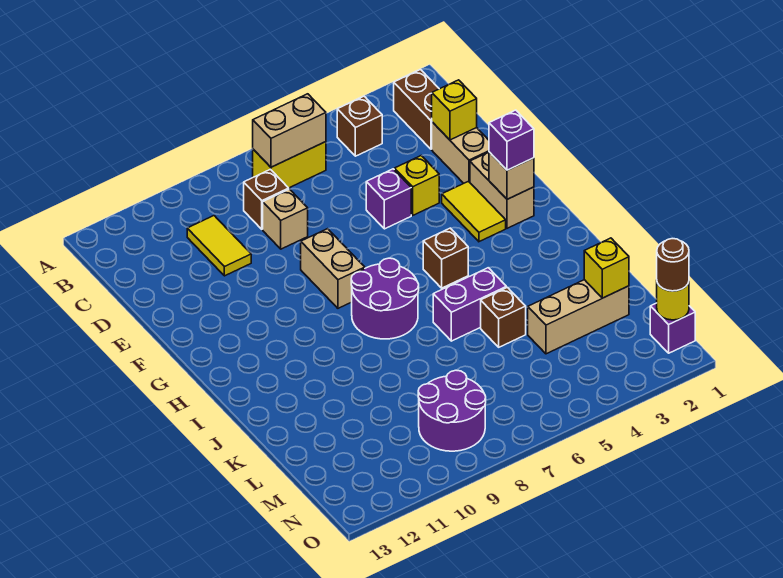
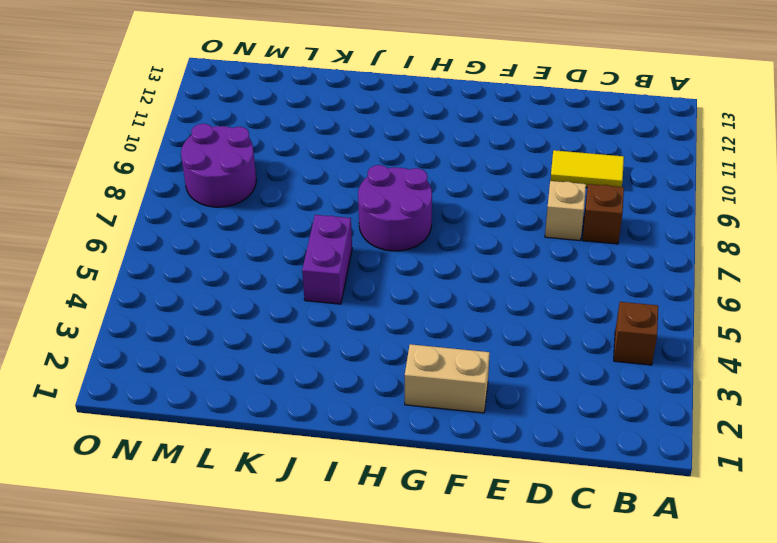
none -> brown brick B2:C2 level 1
none -> yellow brick B6:B7 level 1
none -> tan brick D2:E2 level 1

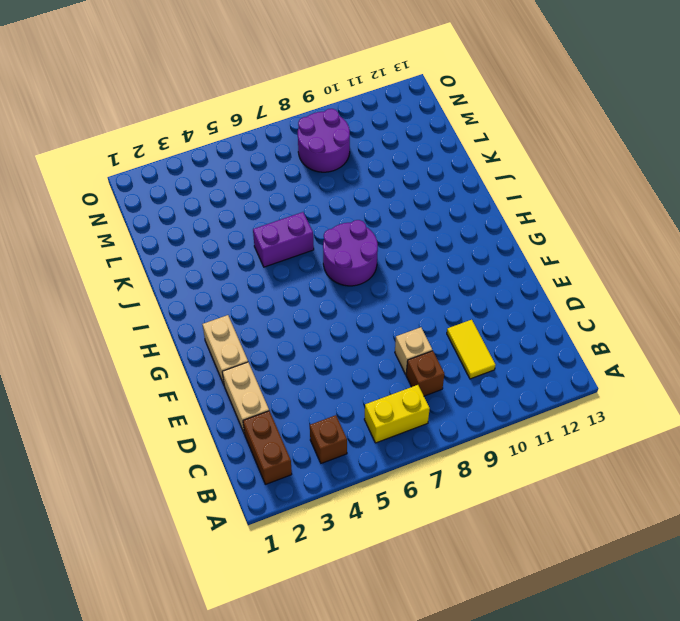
none -> yellow brick E4 level 1
none -> purple brick E5 level 1
none -> yellow tile F3:G3 level 1

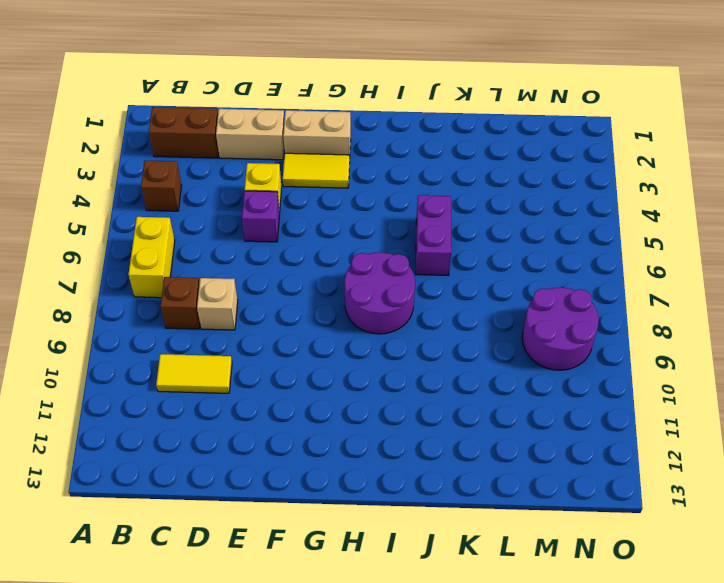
none -> tan brick F8:G8 level 1
none -> brown brick H5 level 1
none -> brown brick K5 level 1

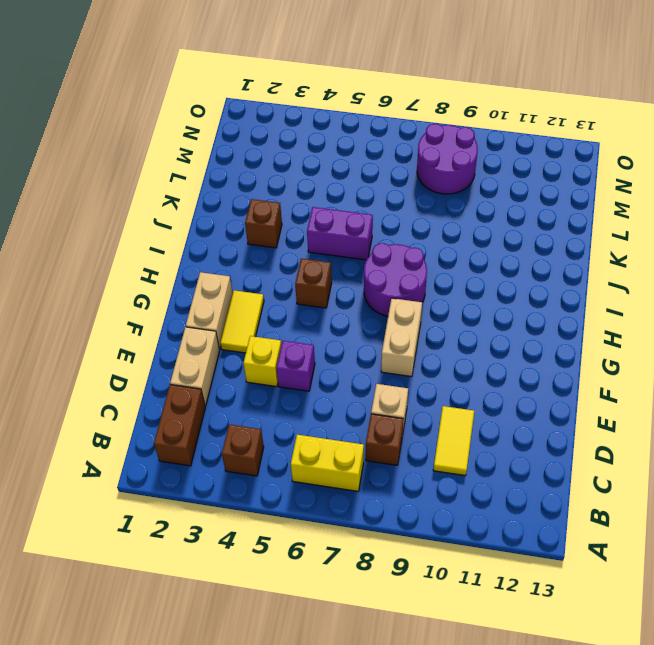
brown brick J3 level 1 -> brown brick K5 level 1
none -> tan brick L2:L4 level 1
none -> purple brick N1 level 1
none -> tan brick B6:B7 level 2

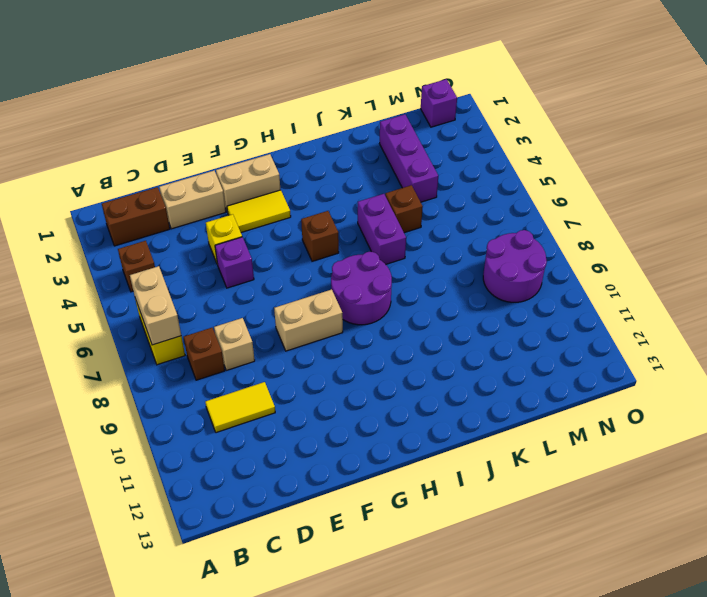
purple brick L2:L4 level 1 -> tan brick L2:L4 level 1
none -> yellow brick D2 level 2
none -> tan brick G2 level 2
none -> yellow brick L2 level 2

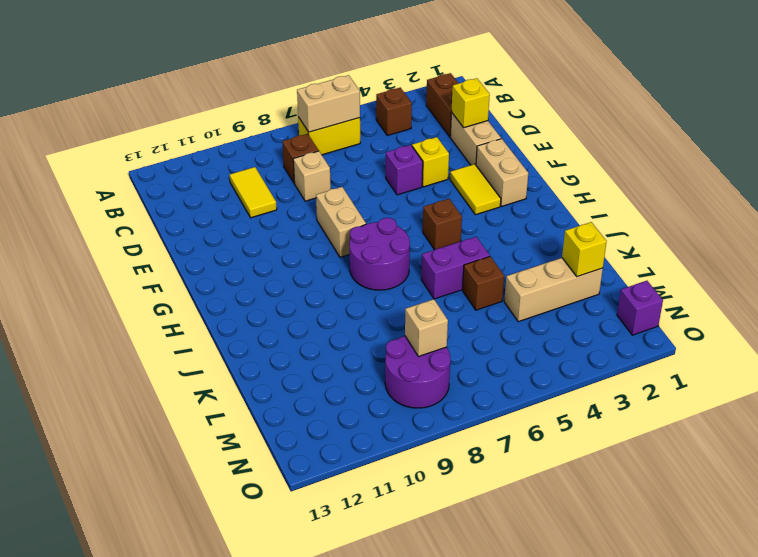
tan brick M8 level 2 -> tan brick G2 level 2
none -> yellow round brick N1 level 2
none -> purple brick G2 level 3
none -> brown round brick N1 level 3

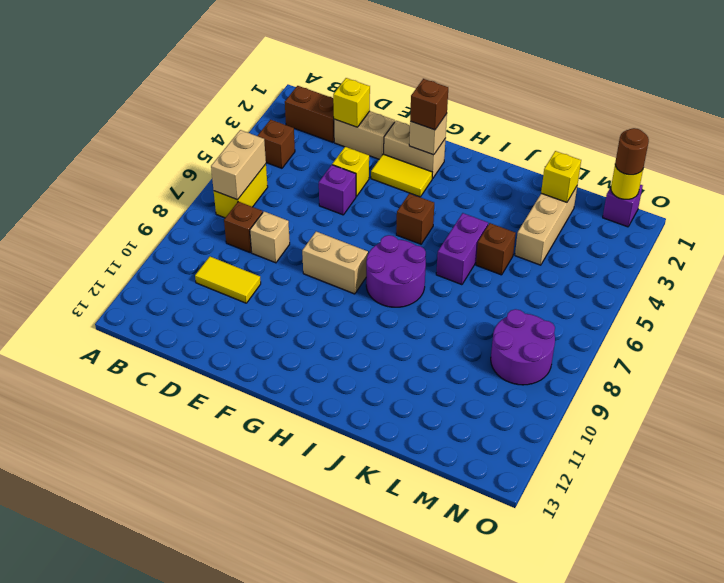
brown brick G2 level 3 -> purple brick G2 level 3

